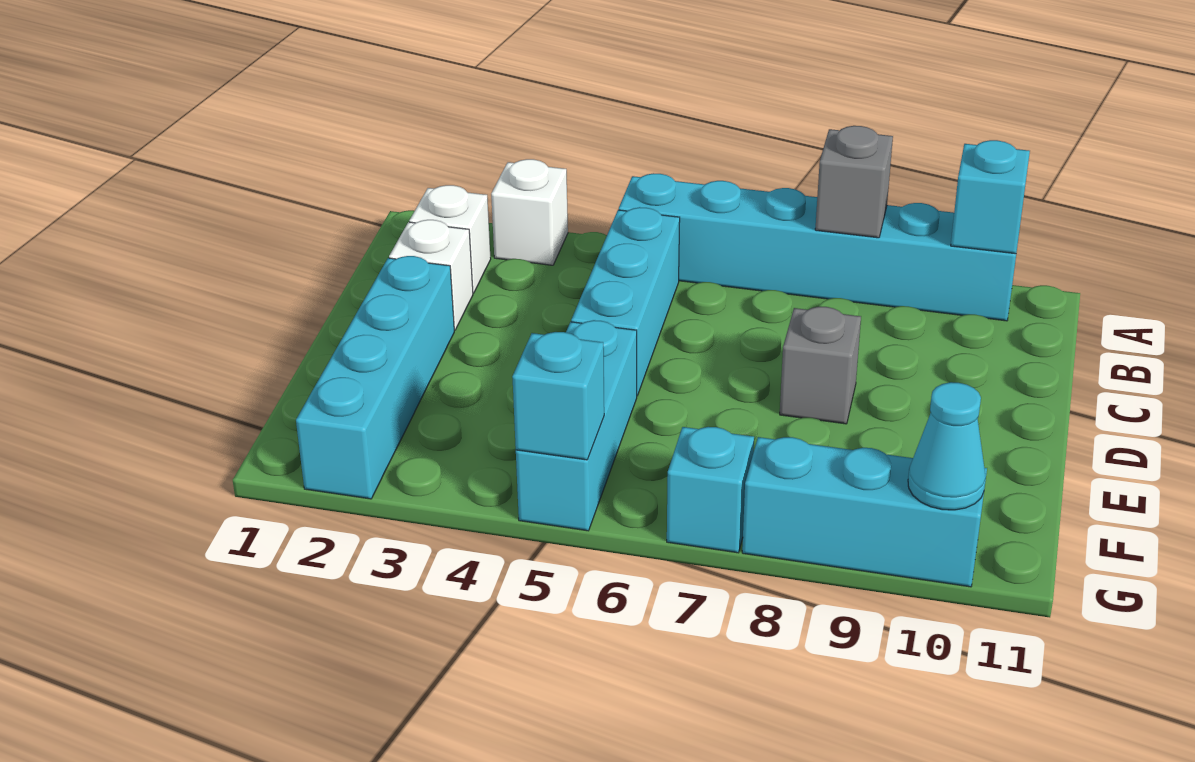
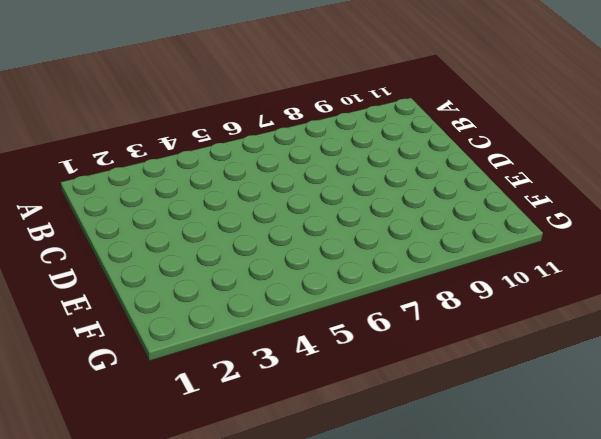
none -> white brick A3 level 1
none -> cyan brick A5:A10 level 1
none -> white brick B2 level 1

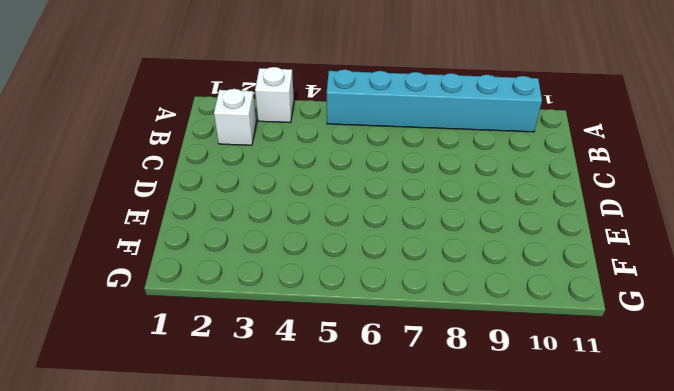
none -> cyan brick B5:D5 level 1
none -> white brick C2 level 1
none -> cyan brick D2:G2 level 1

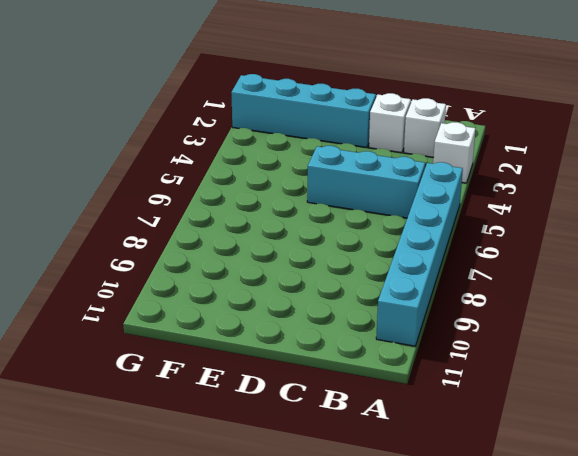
none -> grey brick D8 level 1
none -> cyan brick E5:G5 level 1
none -> cyan brick G7 level 1

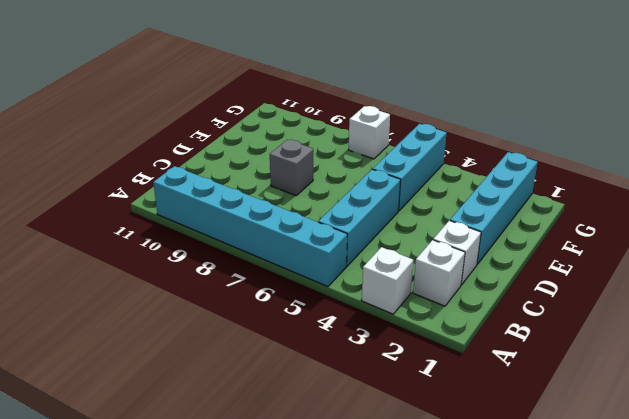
white brick G7 level 1 -> cyan brick G7 level 1
none -> cyan brick G8:G10 level 1
none -> grey brick A8 level 2
none -> cyan brick A10 level 2

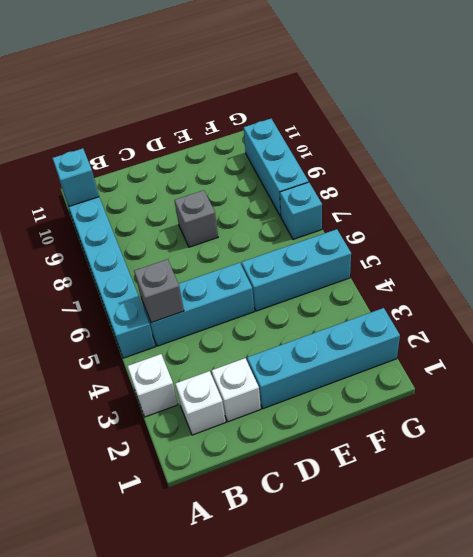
grey brick B5 level 2 -> grey brick A8 level 2
none -> cyan brick G5 level 2
none -> cyan cone G10 level 2

